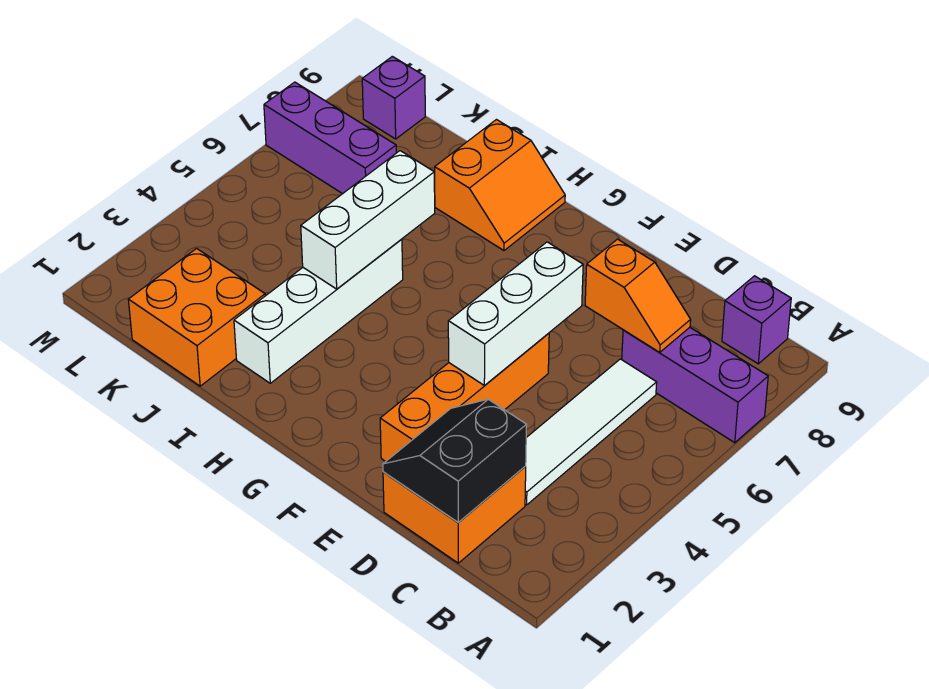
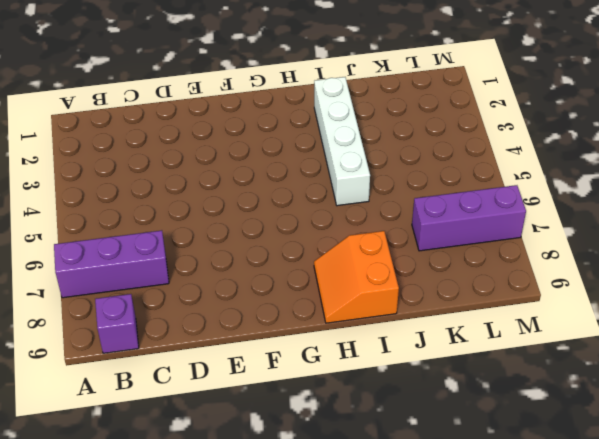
none -> orange brick C1:D2 level 1
none -> white tile C3:C6 level 1
none -> orange brick E2:E5 level 1

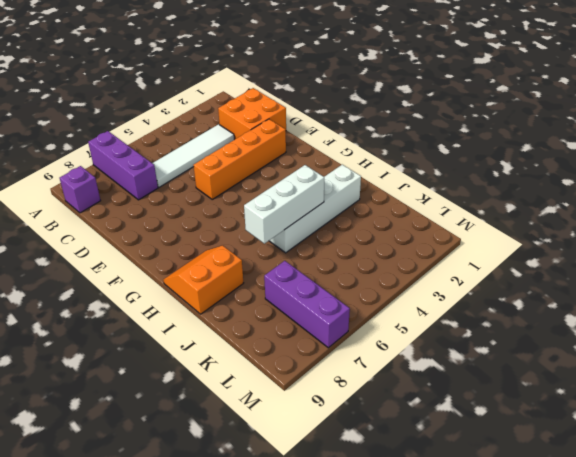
none -> orange brick J1:K2 level 1
none -> purple brick L9 level 1
none -> black slope C1:D2 level 2 top C

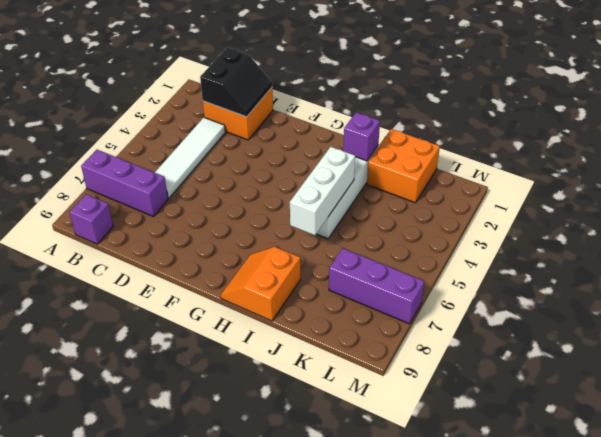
purple brick I2 level 2 -> purple brick L9 level 1
none -> orange brick E2:E5 level 1
none -> orange slope C7:D7 level 2 top D
none -> white brick E4:E6 level 2

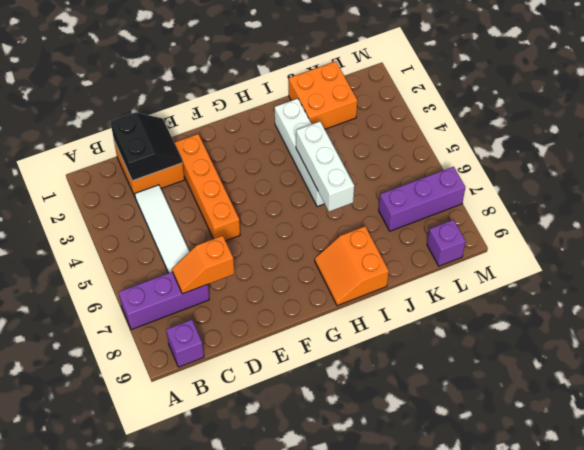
none -> white brick E4:E6 level 2

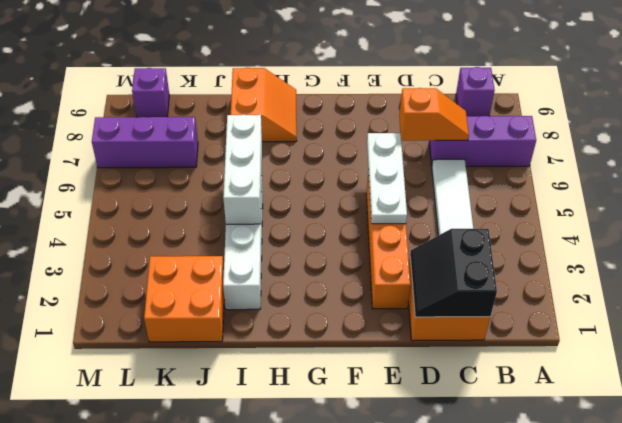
white plate E4:E6 level 2 -> white brick E4:E6 level 2

